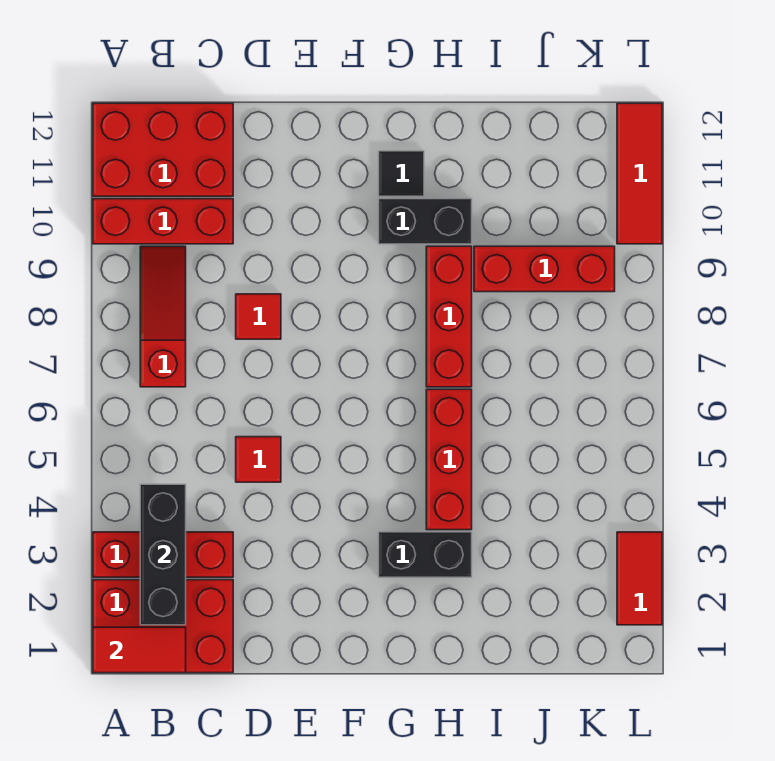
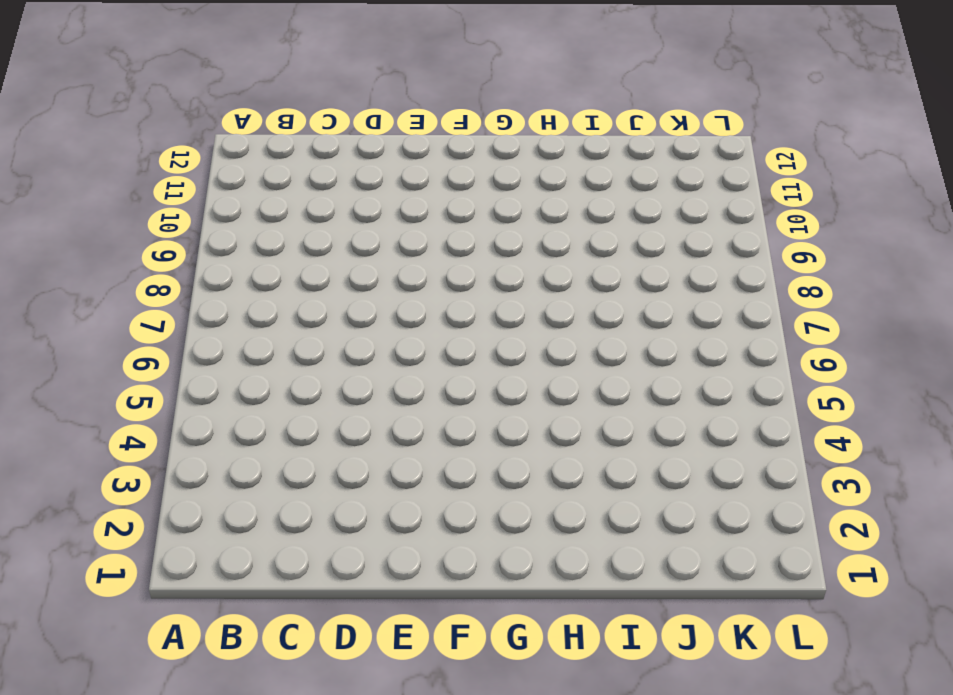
none -> red brick A1:C2 level 1
none -> red brick A3:C3 level 1
none -> red brick A10:C10 level 1

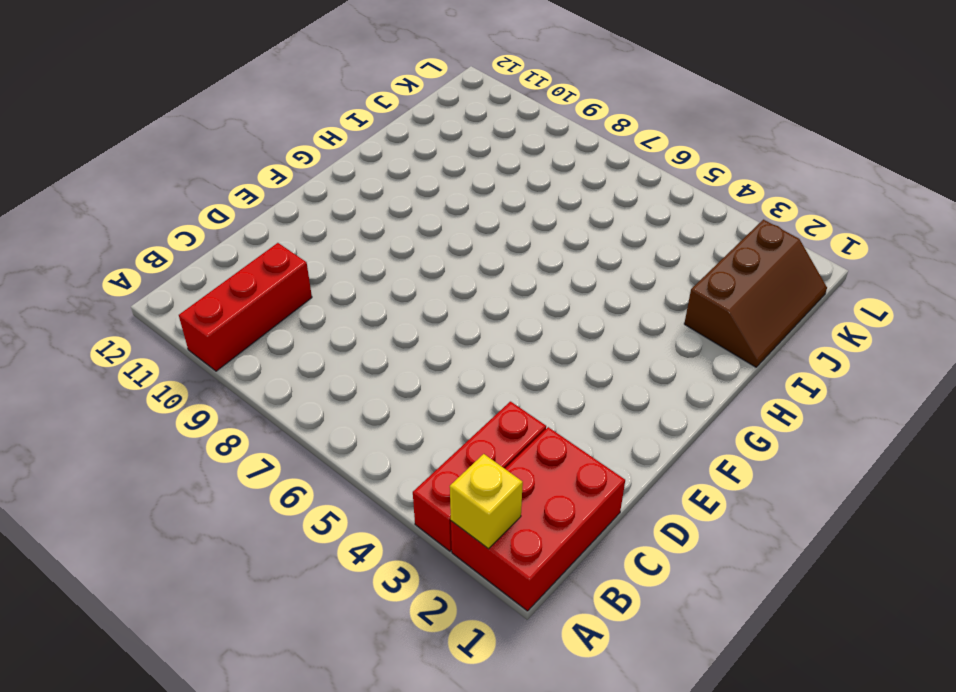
yellow brick A2 level 2 -> none
brown slope I1:K2 level 1 top 2 -> none
none -> red brick A11:C12 level 1
none -> red slope B7:B9 level 1 top 7
none -> red tile D5 level 1

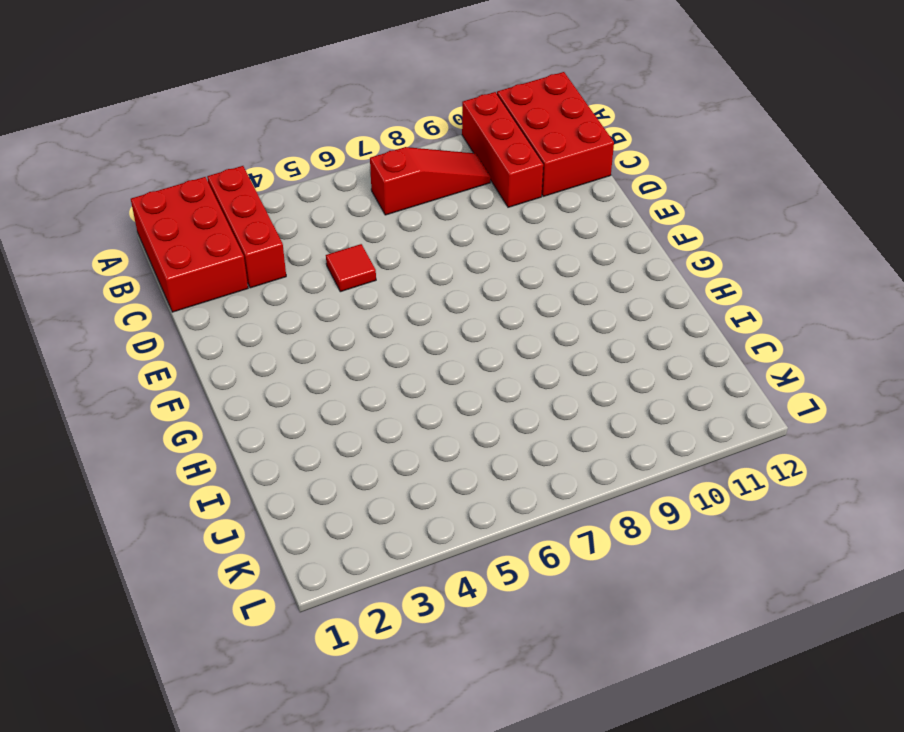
none -> red tile D8 level 1
none -> black brick G3:H3 level 1
none -> black brick G10:H10 level 1

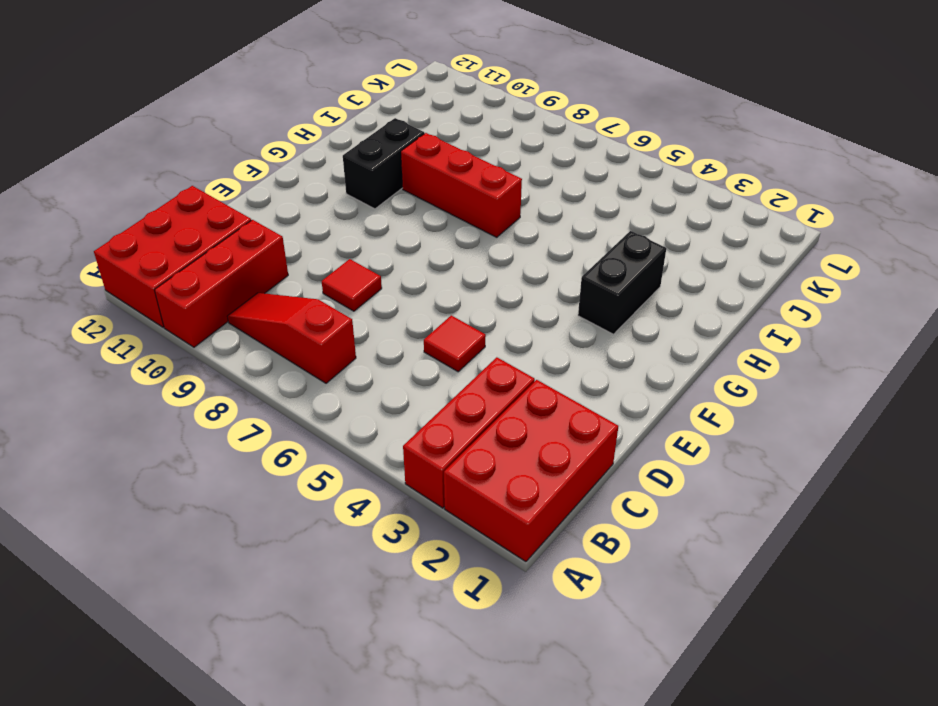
none -> black tile G11 level 1
none -> red brick H4:H6 level 1
none -> red brick I9:K9 level 1

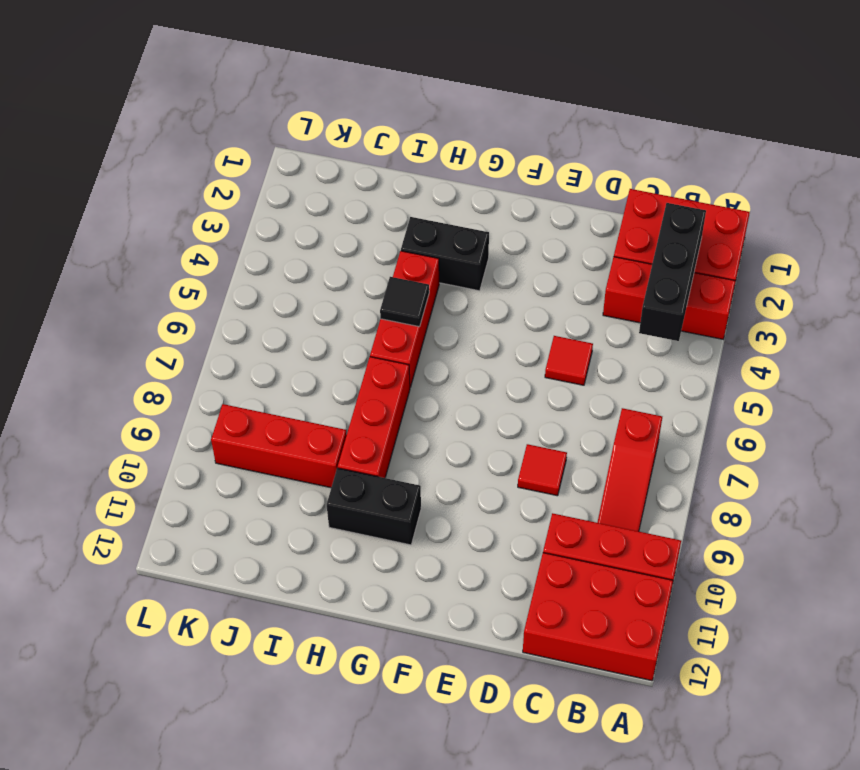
black tile H5 level 2 -> black tile G11 level 1
none -> red tile L2:L3 level 1
none -> red tile L10:L12 level 1
none -> red tile A1:B1 level 2

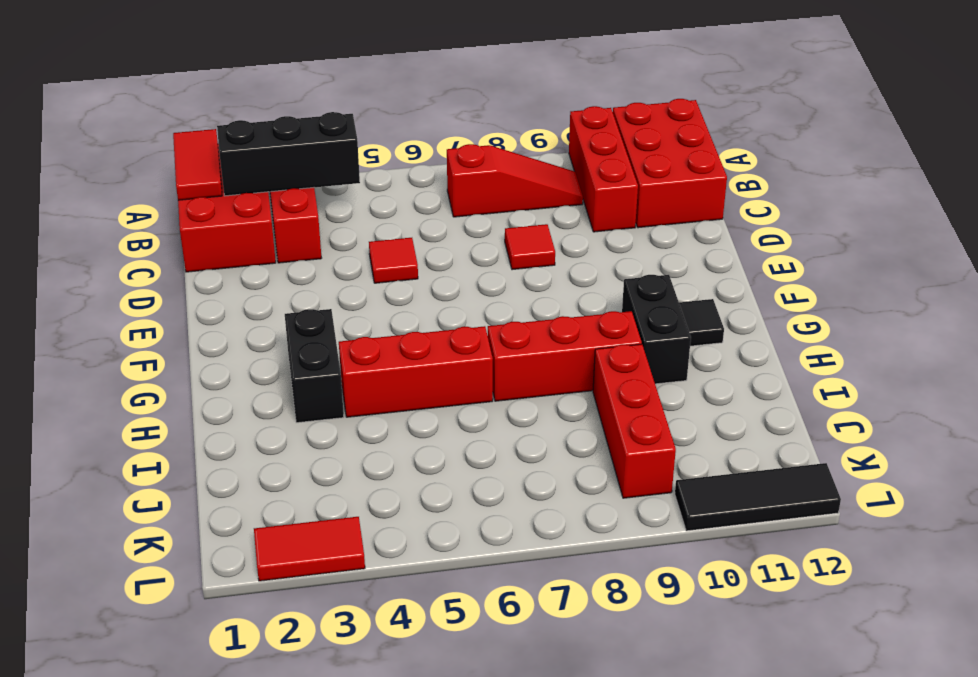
black tile L10:L12 level 1 -> red tile L10:L12 level 1

